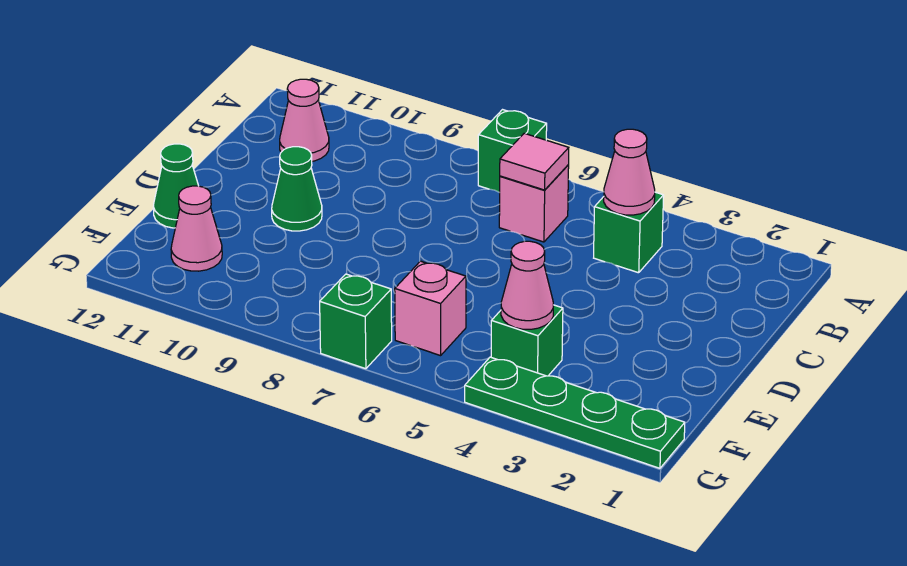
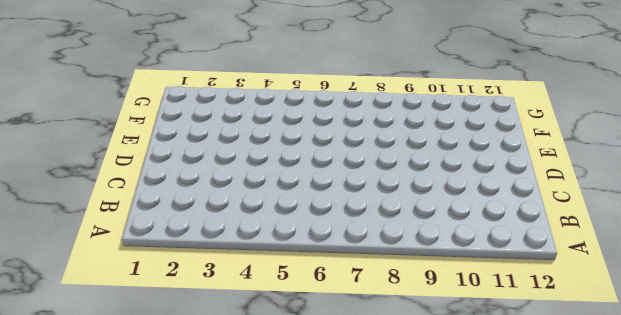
none -> green brick A7 level 1
none -> green brick B4 level 1
none -> pink brick B6 level 1

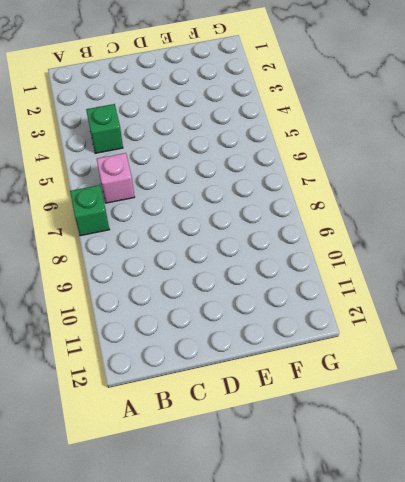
none -> pink cone B11 level 1
none -> green cone D10 level 1
none -> green cone E12 level 1

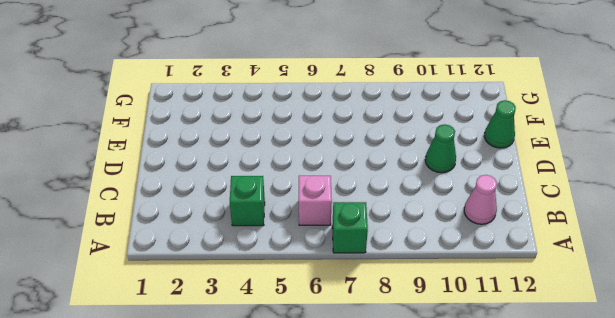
none -> green brick F4 level 1
none -> pink brick F6 level 1
none -> pink cone F11 level 1

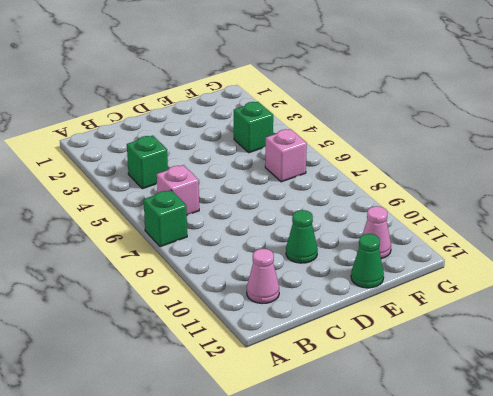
none -> green plate G1:G4 level 1
none -> green brick G7 level 1
none -> pink cone B4 level 2

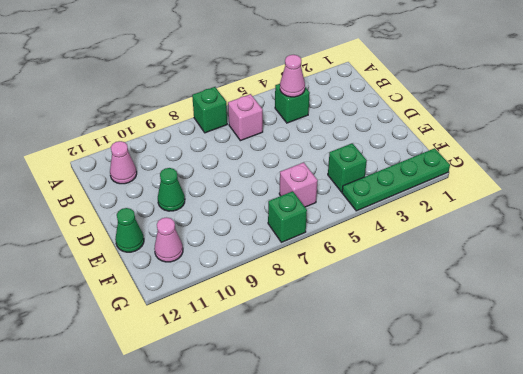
none -> pink tile B6 level 2
none -> pink cone F4 level 2

